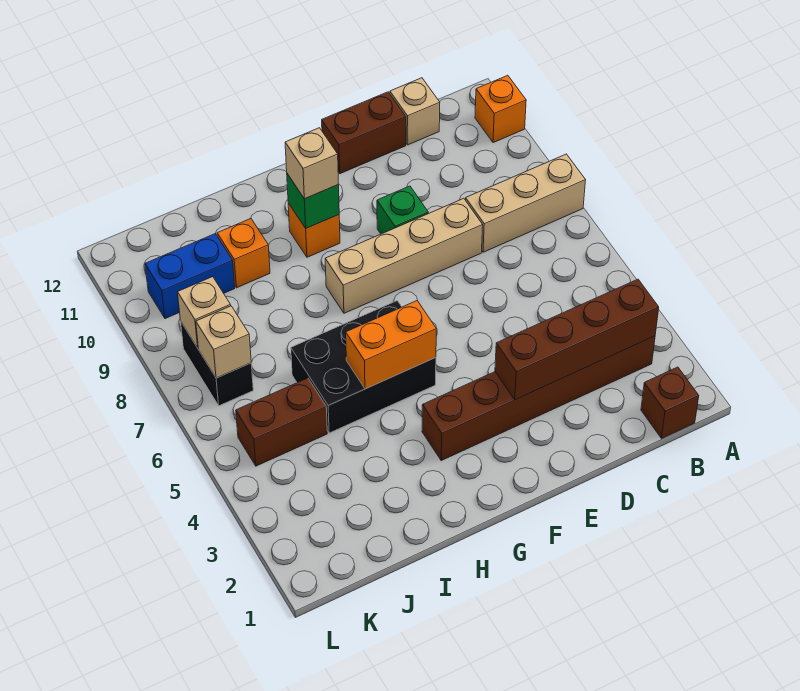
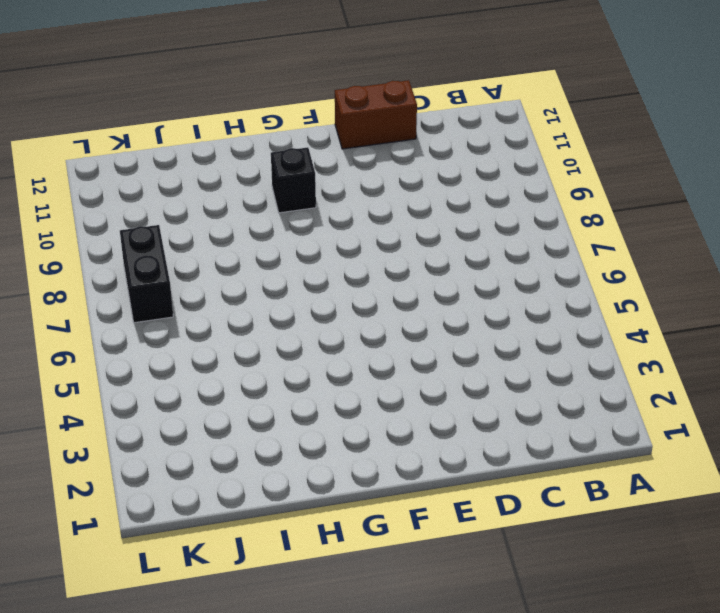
black brick G10 level 1 -> orange brick G10 level 1
none -> tan brick A8:C8 level 1
none -> orange brick A11 level 1
none -> brown brick B1 level 1

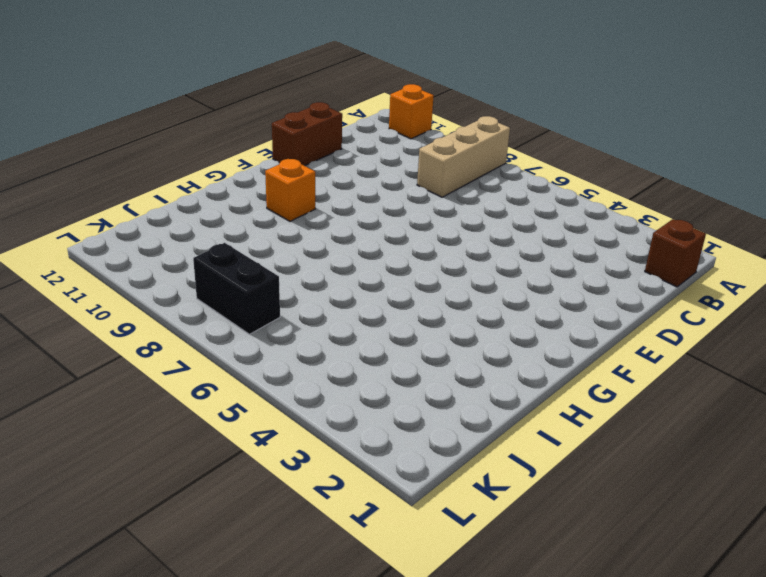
none -> brown brick B3:G3 level 1
none -> tan brick C12 level 1
none -> tan brick D8:G8 level 1

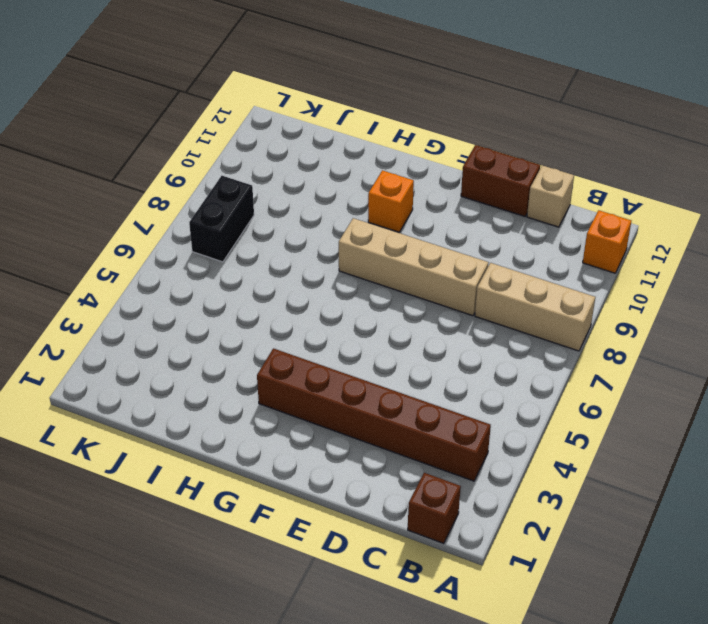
none -> green brick E9 level 1
none -> black brick G5:I6 level 1
none -> orange brick I10 level 1

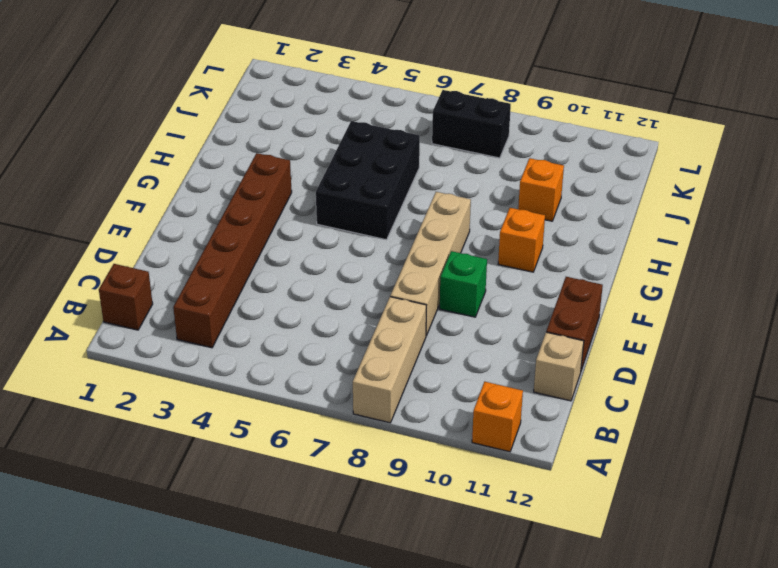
none -> brown brick J5:K5 level 1
none -> blue brick J10:K10 level 1
none -> brown brick B3:E3 level 2

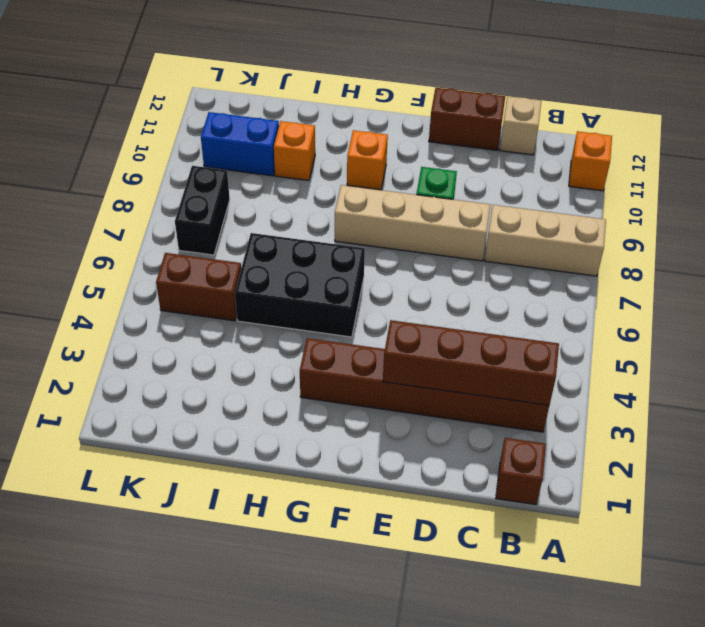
none -> orange brick G5:H5 level 2
none -> green brick G10 level 2
none -> tan brick K7 level 2

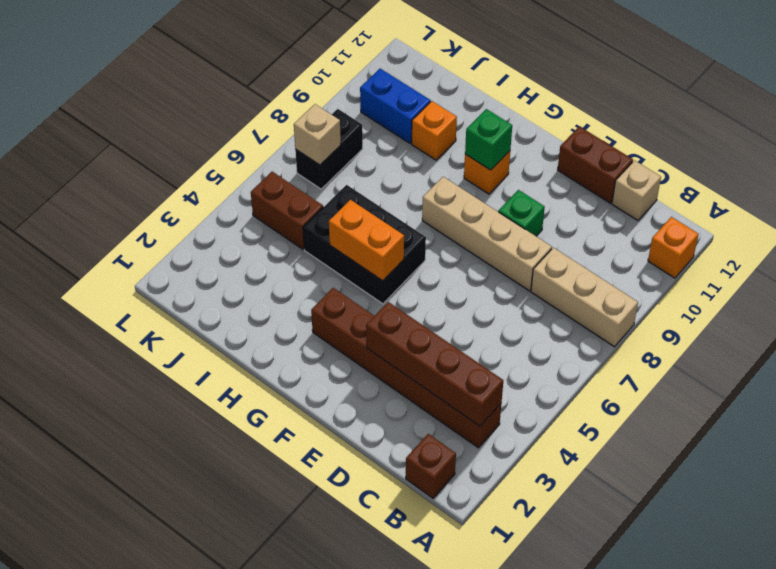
none -> tan brick K8 level 2
none -> tan brick G10 level 3

